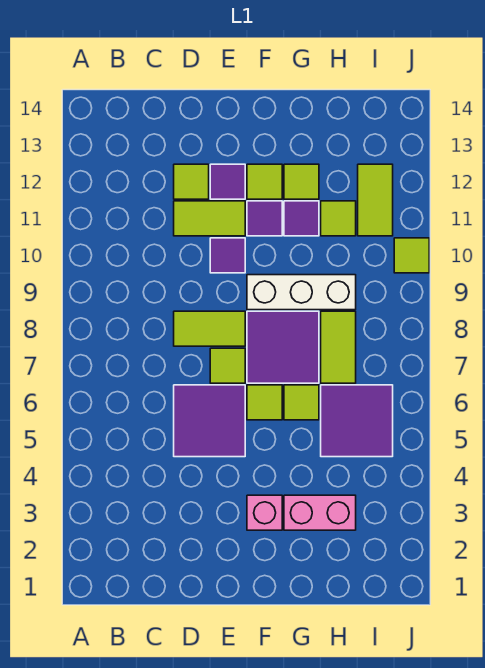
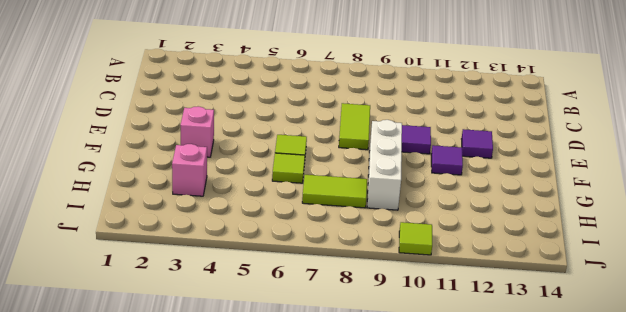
pink brick H3 level 1 -> pink brick G3:H3 level 1
none -> purple tile D5:E6 level 1
none -> lime tile D11:E11 level 1
none -> lime tile D12 level 1

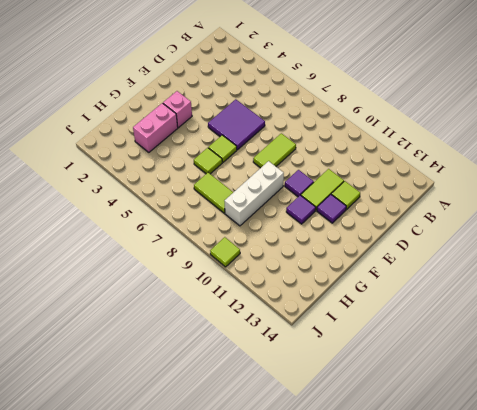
none -> lime tile E7 level 1
none -> purple tile F7:G8 level 1
none -> lime tile F12 level 1

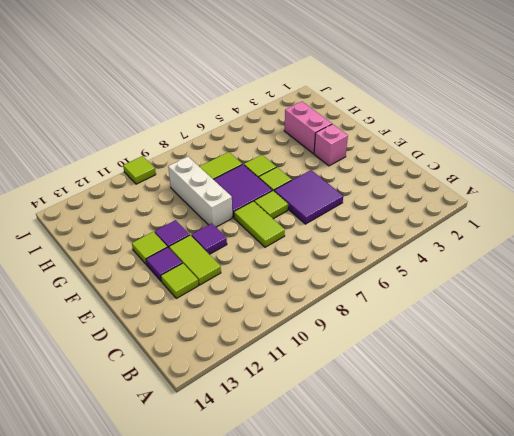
none -> purple tile G11 level 1
none -> lime tile G12 level 1
none -> purple tile H5:I6 level 1

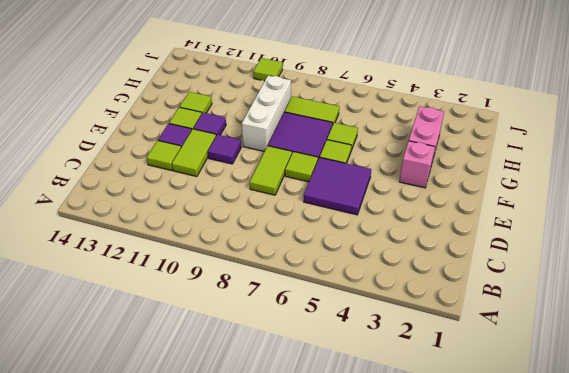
none -> purple tile G11 level 1
none -> purple tile H5:I6 level 1
none -> lime tile H11 level 1

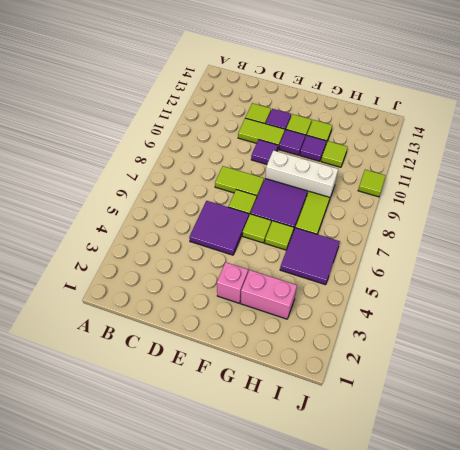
none -> lime tile I11:I12 level 1

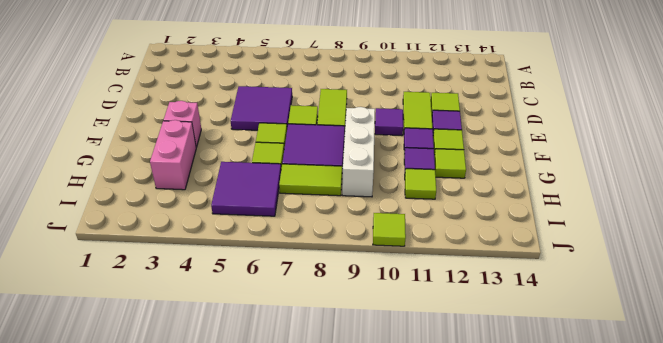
none -> lime tile I11:I12 level 1

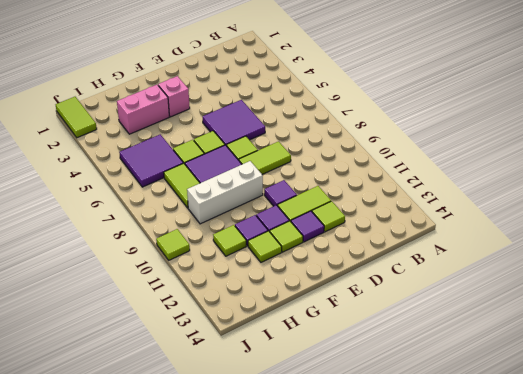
lime tile J1:J2 level 1 -> lime tile I11:I12 level 1

